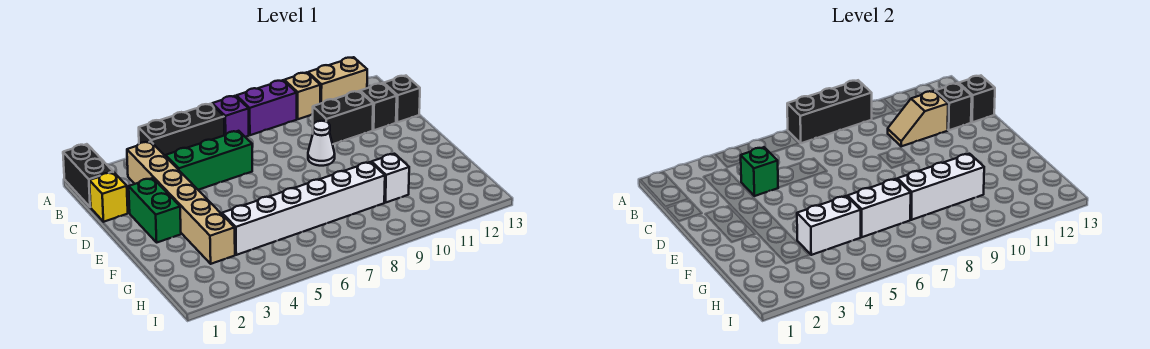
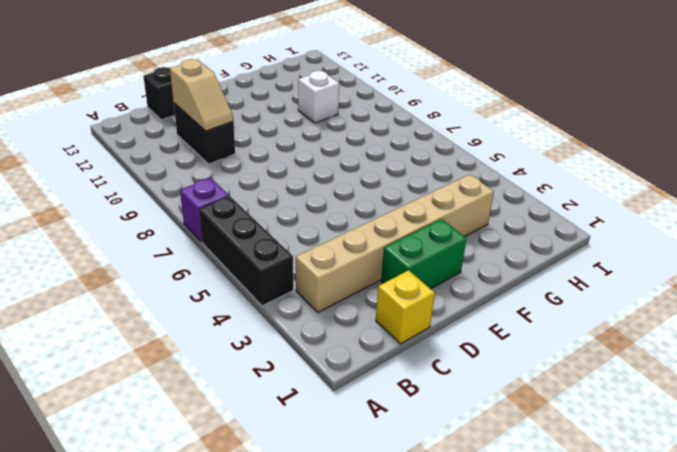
none -> black brick A1:B1 level 1
none -> purple brick A8:A9 level 1
none -> tan brick A10 level 1

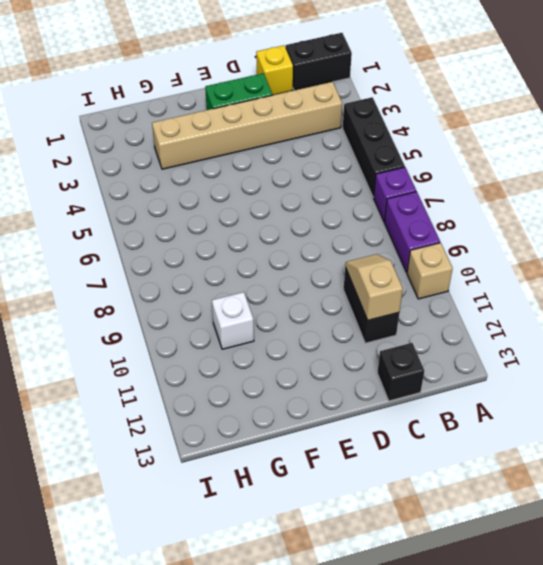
none -> tan brick A11:A12 level 1
none -> green brick C4:C6 level 1
none -> black brick C12 level 1

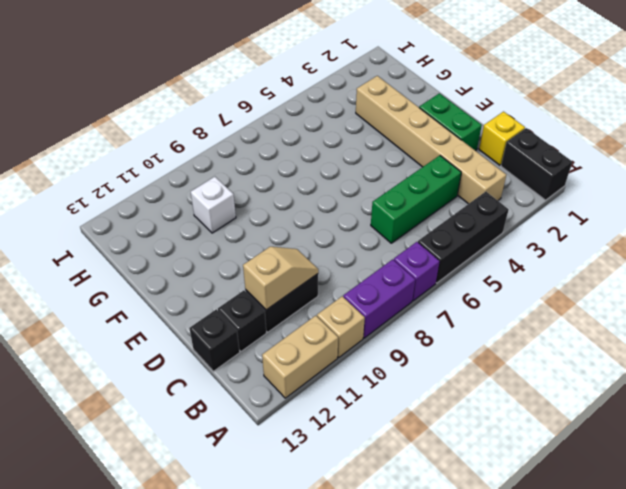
none -> white cone D9 level 1
none -> white brick G4:G9 level 1
none -> black brick A7:A9 level 2

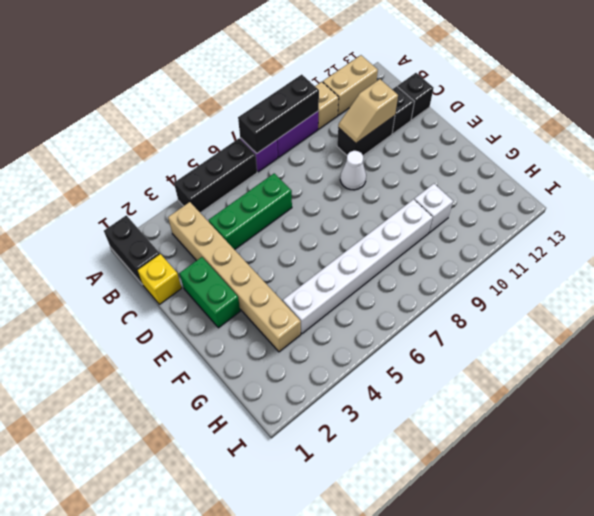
none -> green brick C4 level 2
none -> black brick C12 level 2
none -> black brick C13 level 2

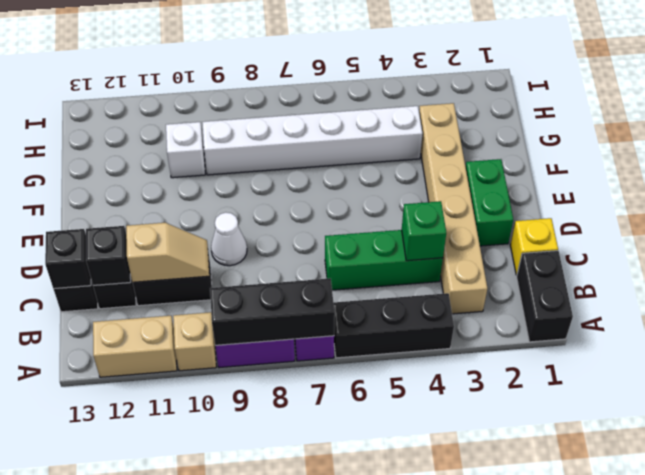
none -> white brick G4:G5 level 2
none -> white brick G6:G7 level 2
none -> white brick G8:G10 level 2

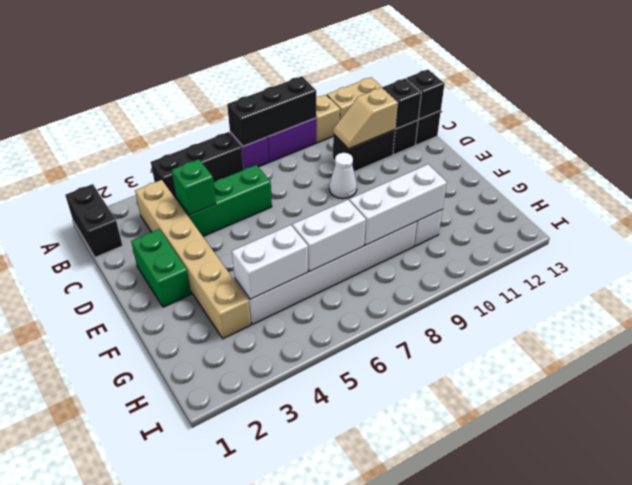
none -> yellow brick C1 level 1

